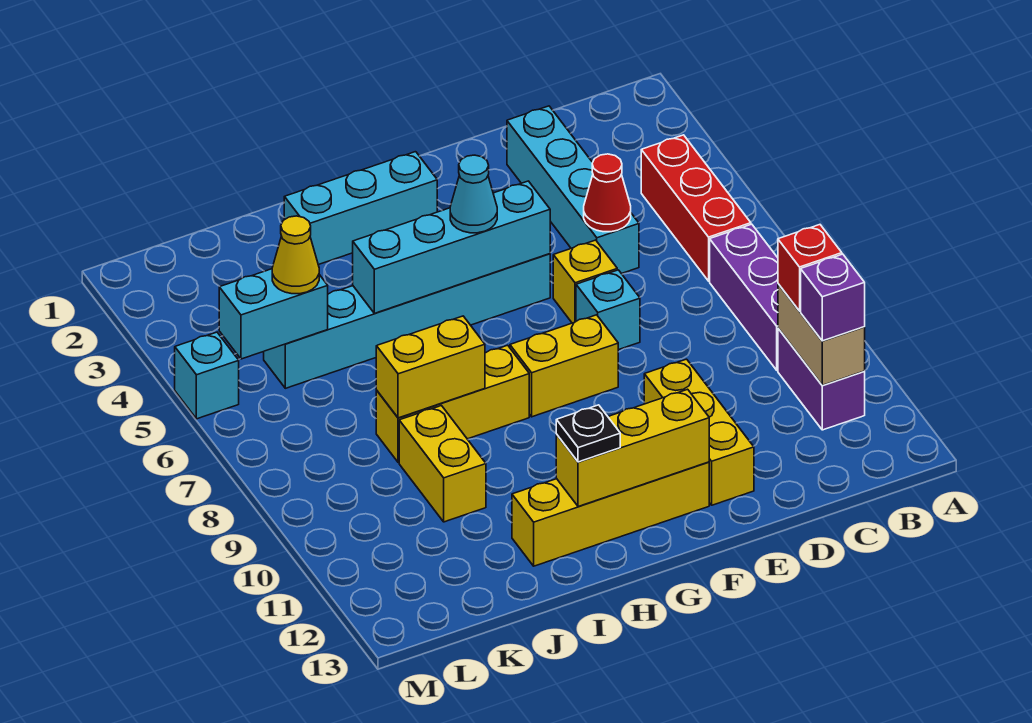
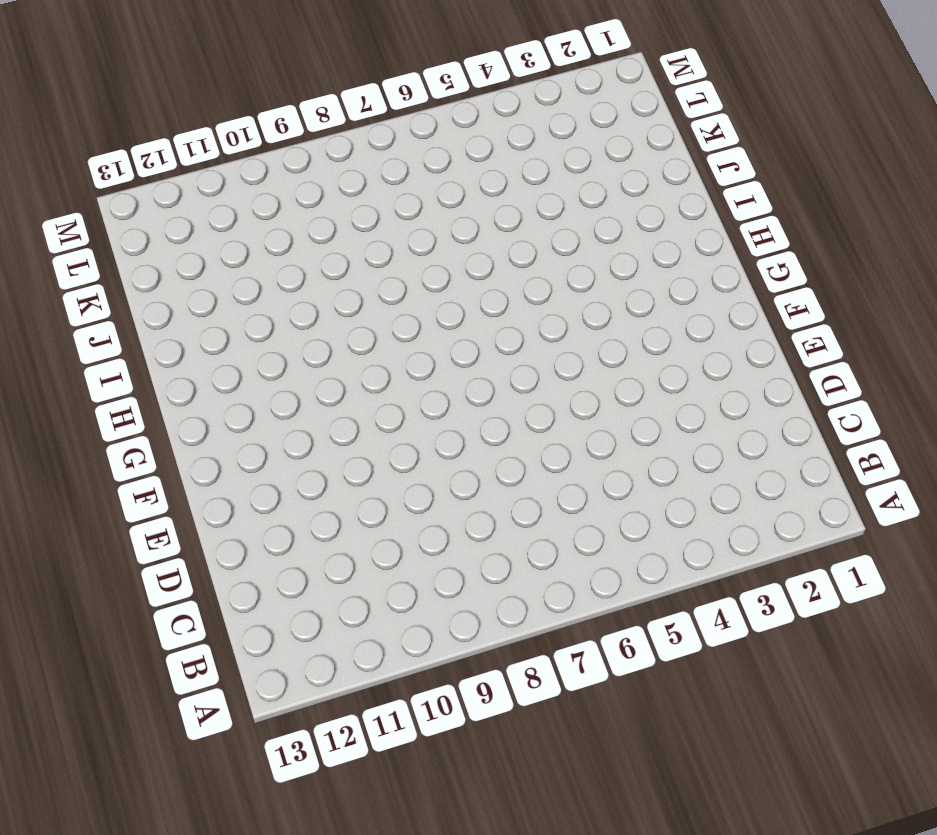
none -> red brick B4:B6 level 1
none -> purple brick B7:B9 level 1
none -> purple brick B10:B11 level 1

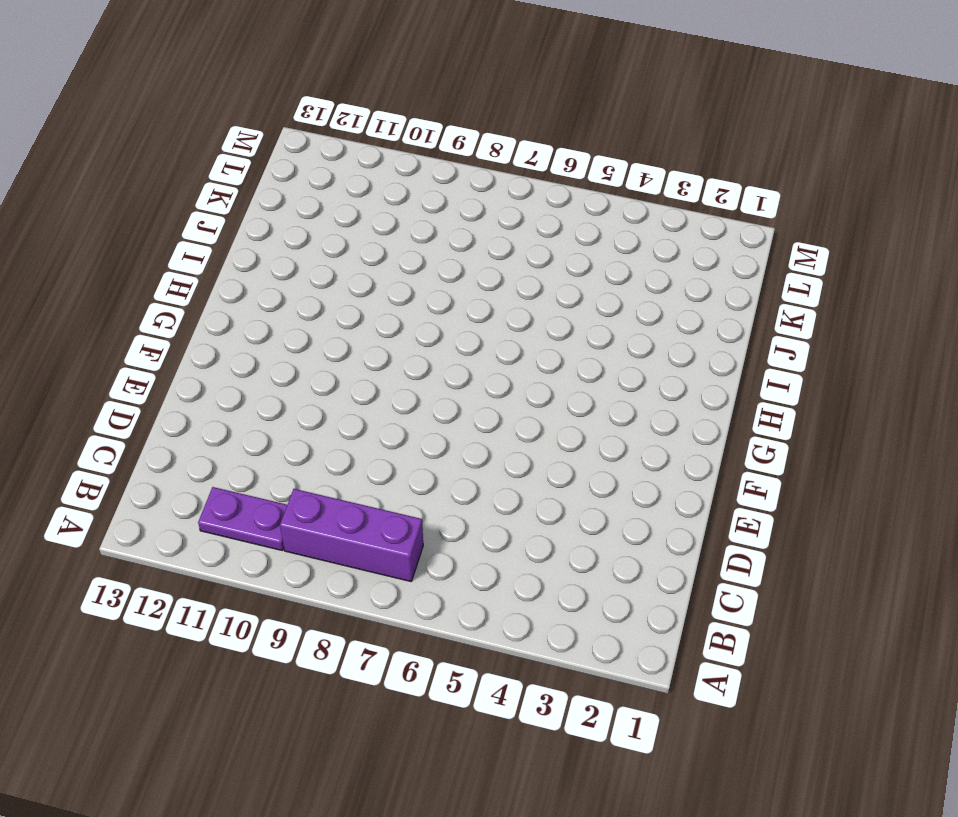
purple plate B10:B11 level 1 -> purple brick B10:B11 level 1
none -> red brick B4:B6 level 1
none -> cyan brick D2:D5 level 1
none -> yellow brick E6 level 1

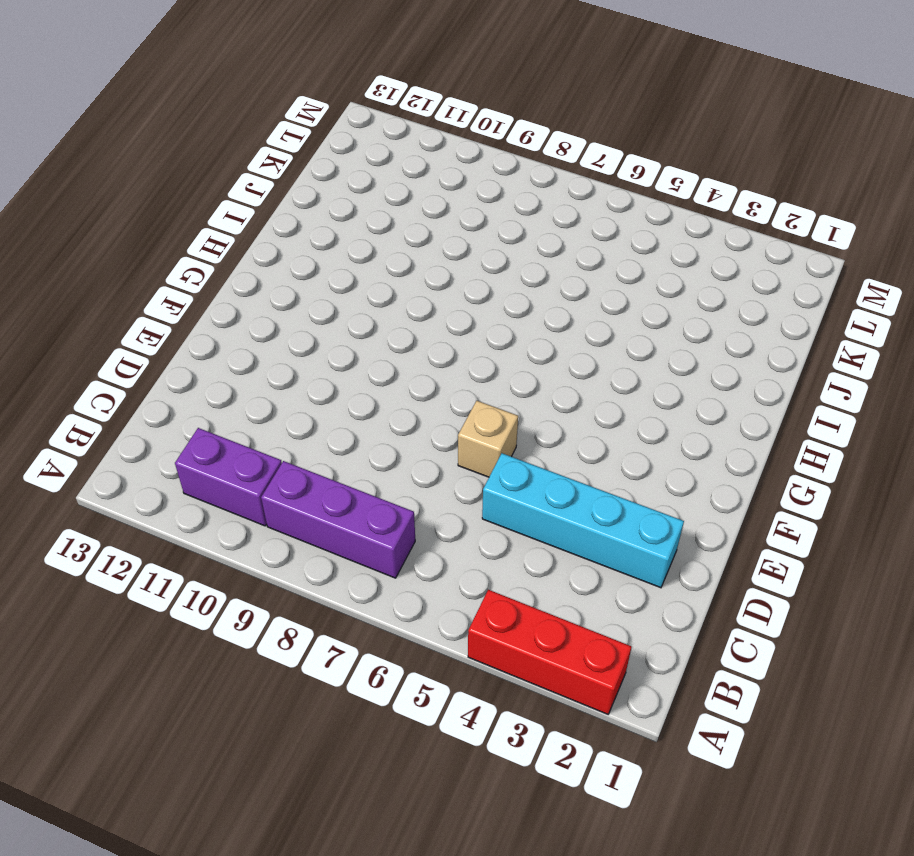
red brick A2:A4 level 1 -> red brick B4:B6 level 1
tan brick E6 level 1 -> yellow brick E6 level 1
none -> cyan brick E7 level 1
none -> yellow brick E10:E12 level 1
none -> cyan brick F5:K5 level 1

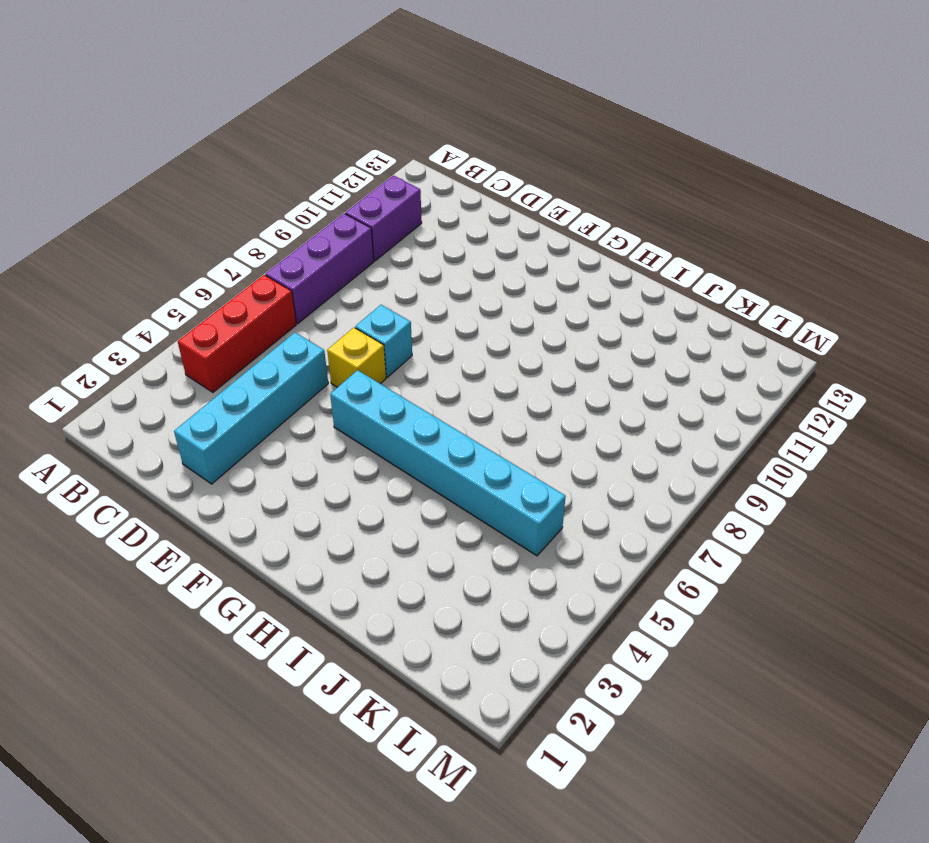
none -> yellow brick E10:E12 level 1
none -> yellow brick F8:G8 level 1
none -> yellow brick F12:I12 level 1

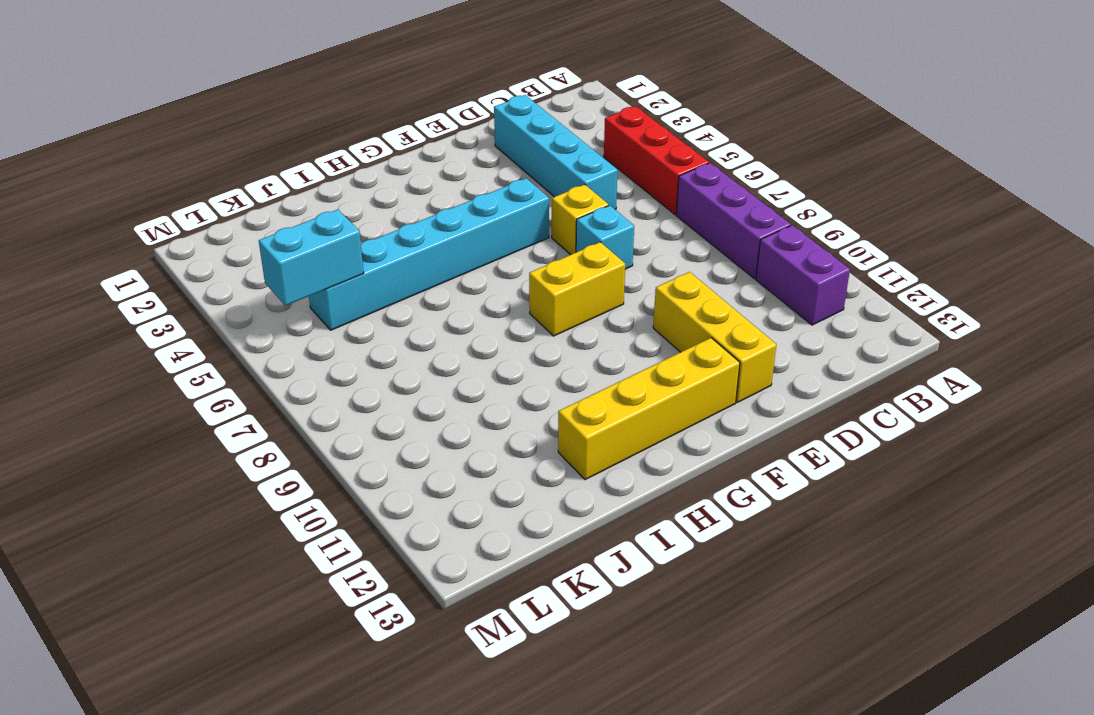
none -> cyan brick G2:I2 level 1
none -> yellow brick H8:J8 level 1
none -> yellow brick J9:J10 level 1

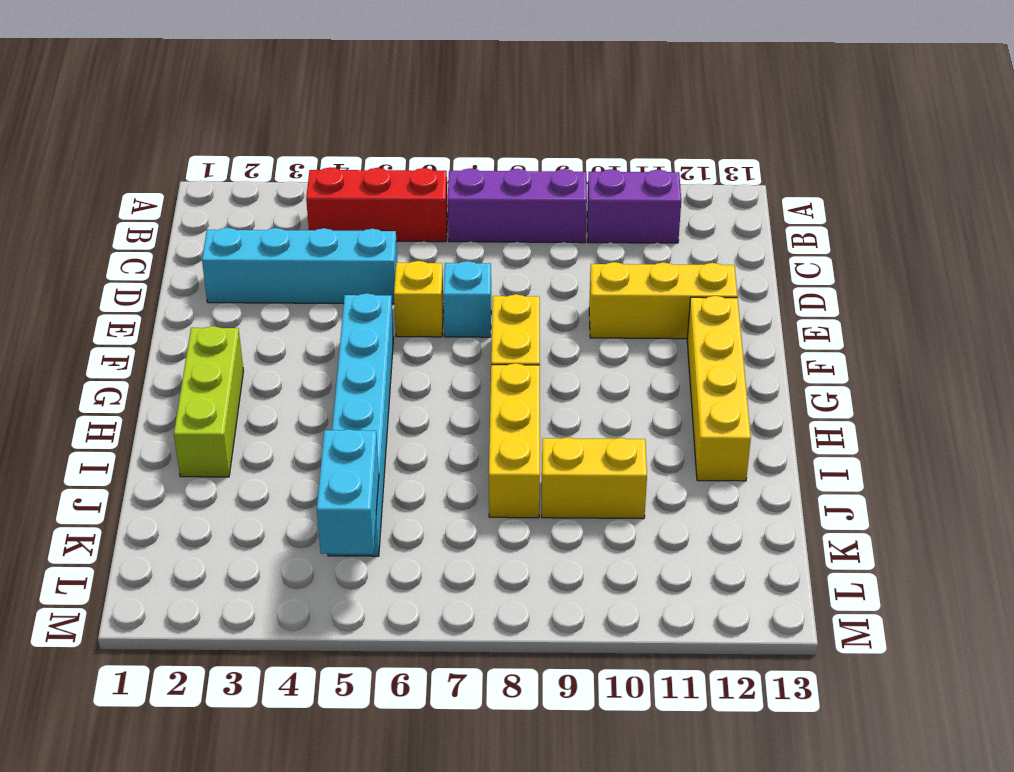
lime brick G2:I2 level 1 -> cyan brick G2:I2 level 1
none -> cyan brick M5 level 1
none -> tan brick B10:B11 level 2
none -> red cone D5 level 2

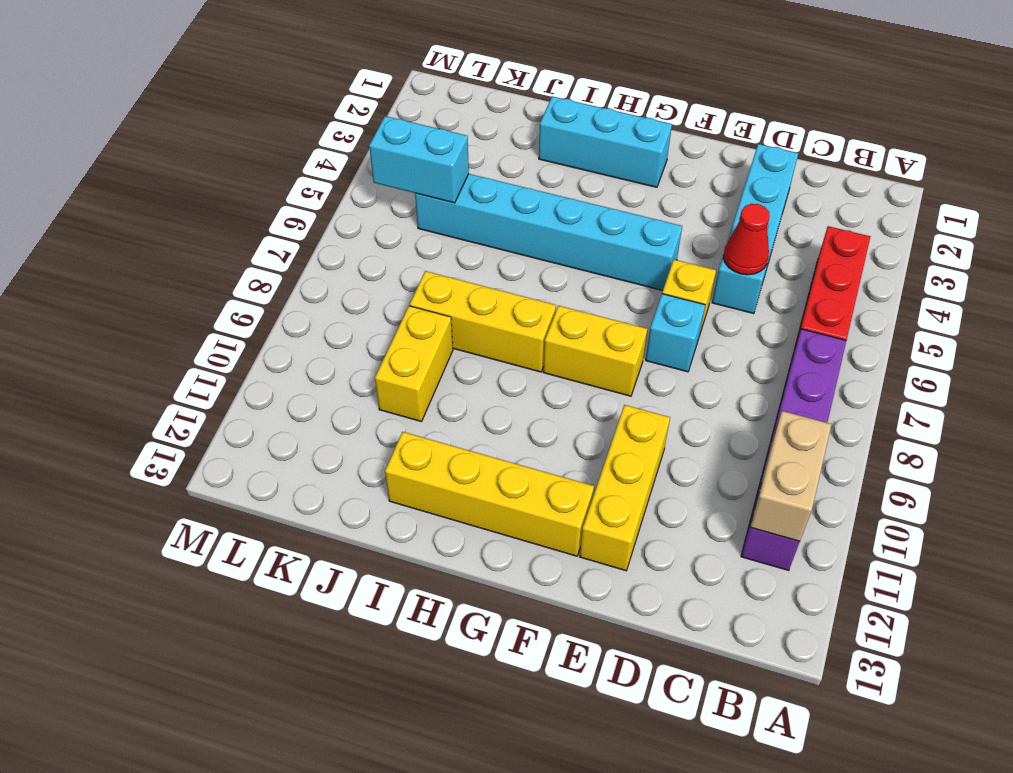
none -> cyan brick M5 level 1
none -> cyan brick F5:I5 level 2
none -> yellow brick F12:H12 level 2

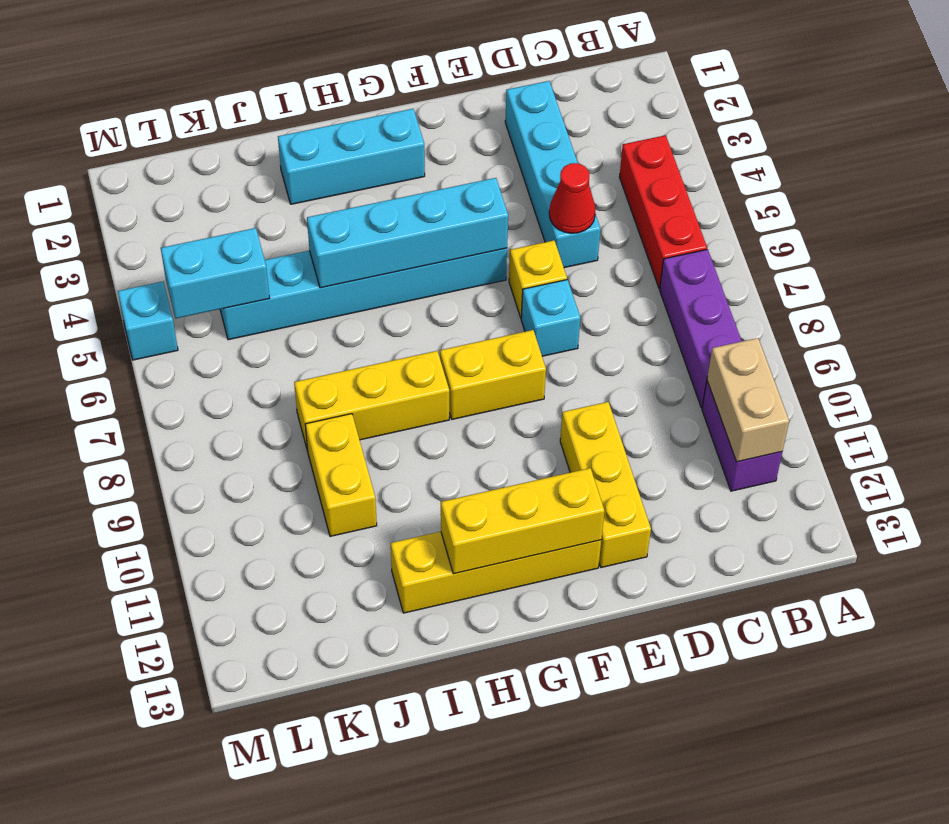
none -> yellow brick I8:J8 level 2
none -> red brick B10 level 3
none -> purple brick B11 level 3

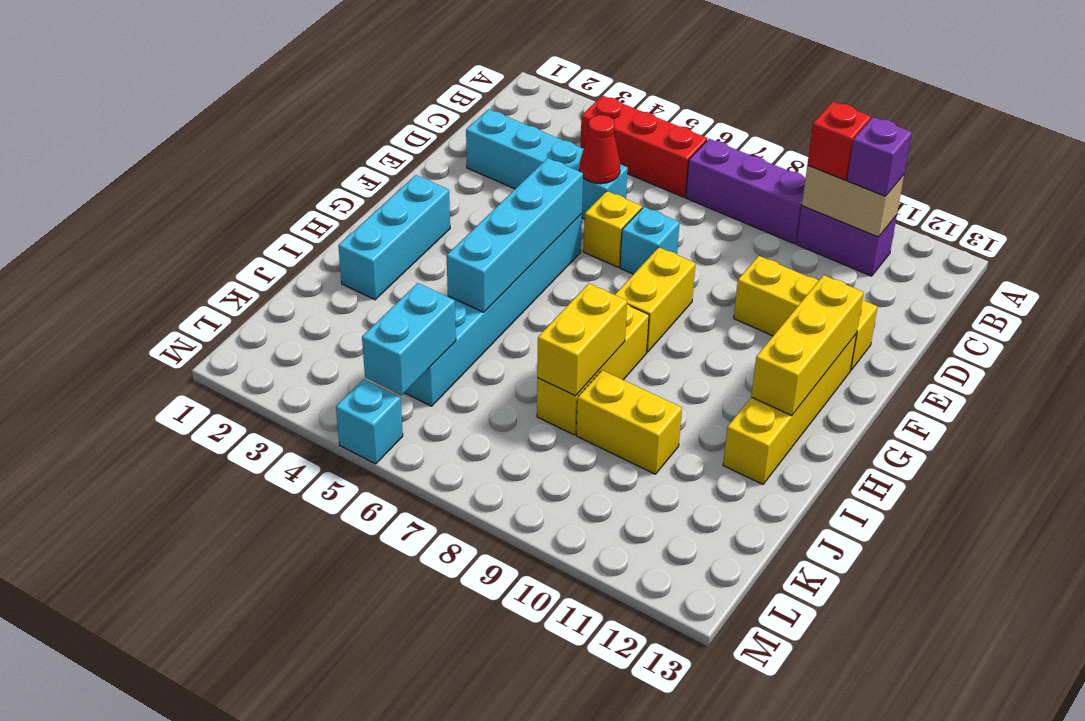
none -> cyan cone G5 level 3
none -> black plate H12 level 3
none -> yellow cone K5 level 3

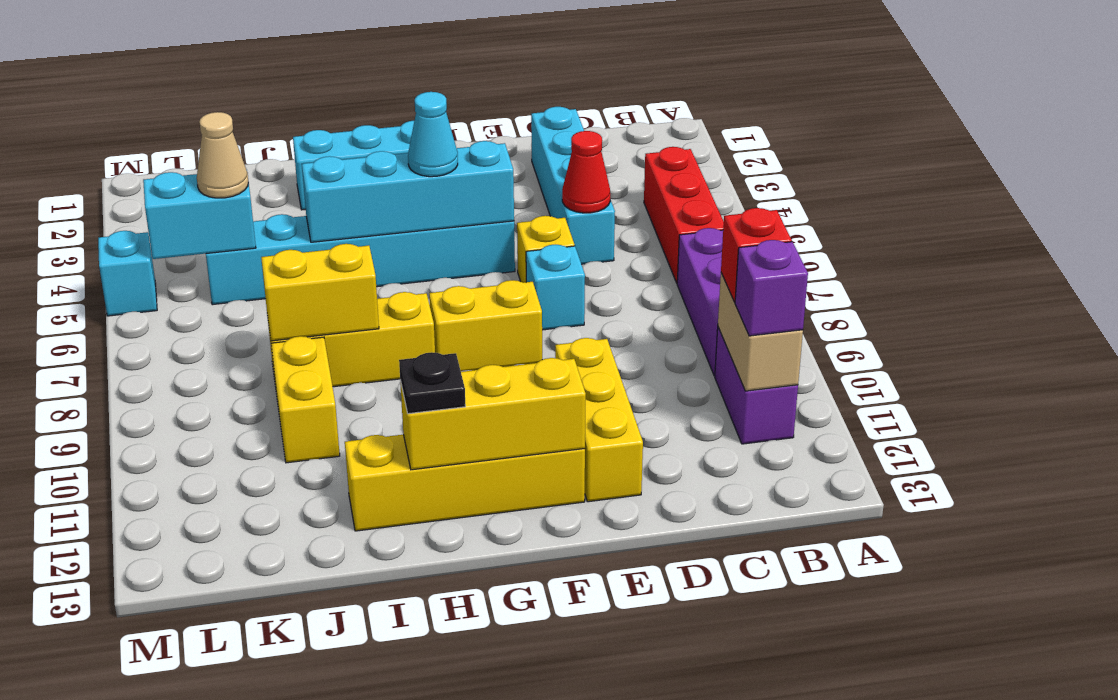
tan cone K5 level 3 -> yellow cone K5 level 3

